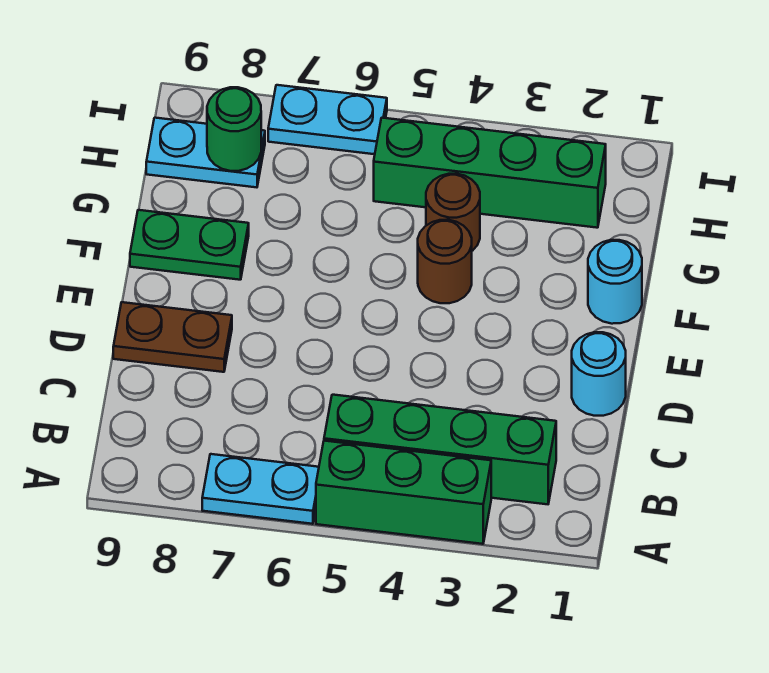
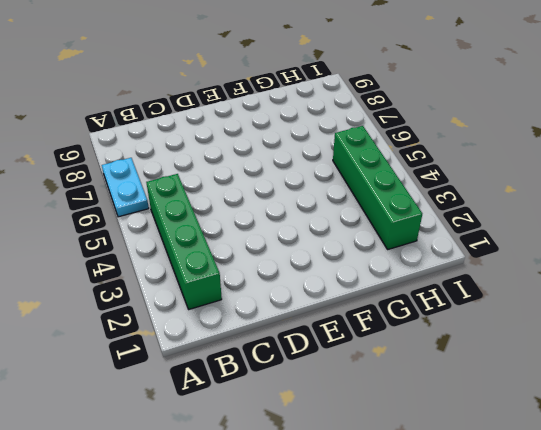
none -> green brick A3:A5 level 1
none -> cyan round brick D1 level 1
none -> brown plate D8:D9 level 1

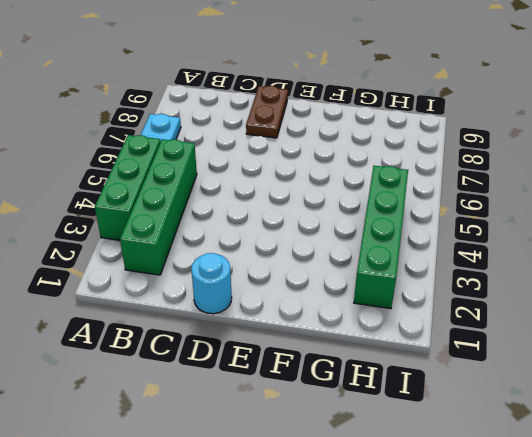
none -> cyan round brick F1 level 1
none -> brown round brick F4 level 1
none -> green plate F8:F9 level 1

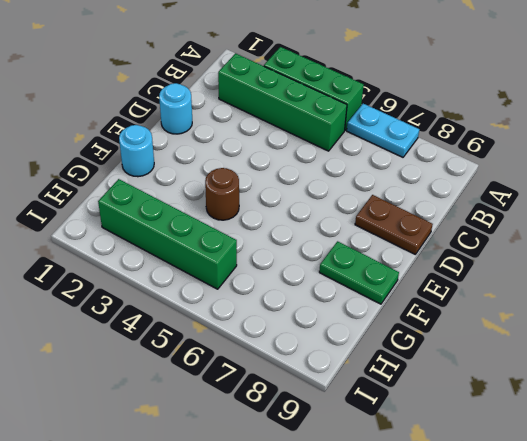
none -> brown round brick G4 level 1
none -> cyan plate H8:H9 level 1
none -> cyan plate I6:I7 level 1

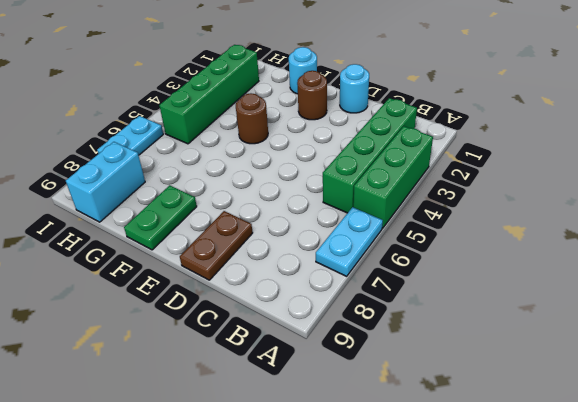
brown round brick E2 level 1 -> brown round brick G4 level 1
cyan brick H8:H9 level 1 -> cyan plate H8:H9 level 1
none -> green round brick H8 level 2

